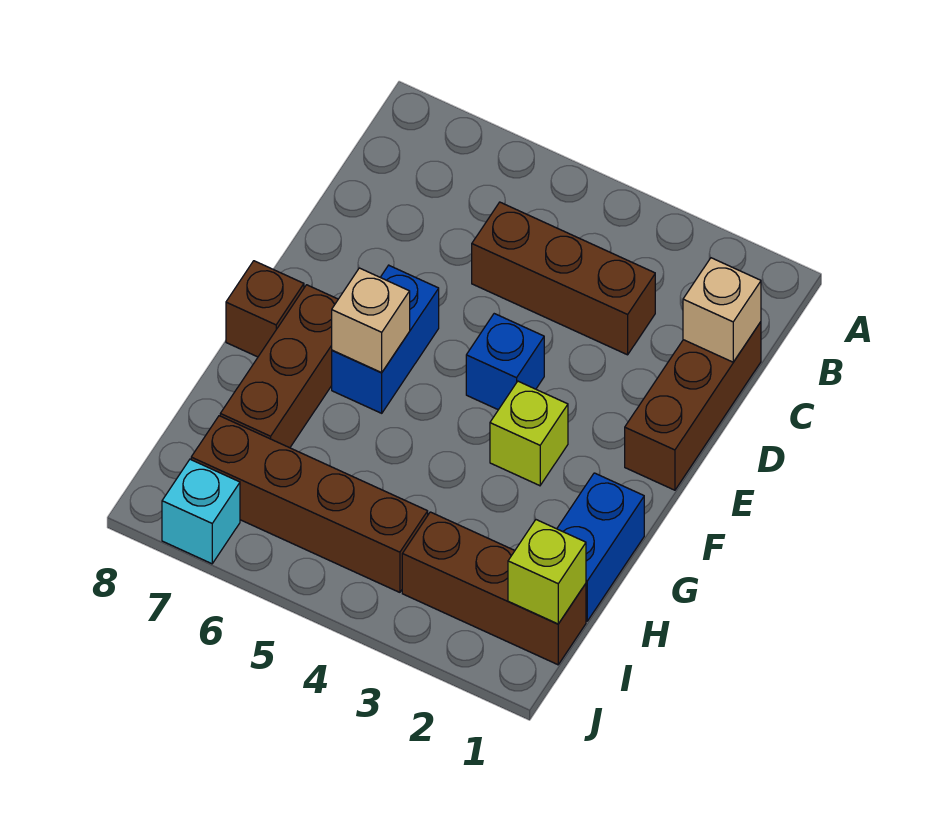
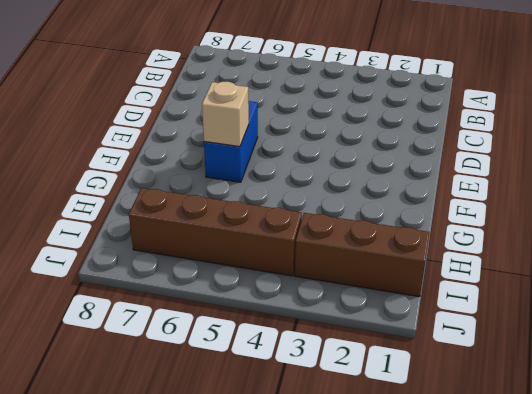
none -> brown brick C1:E1 level 1
none -> brown brick C3:C5 level 1
none -> blue brick E4 level 1

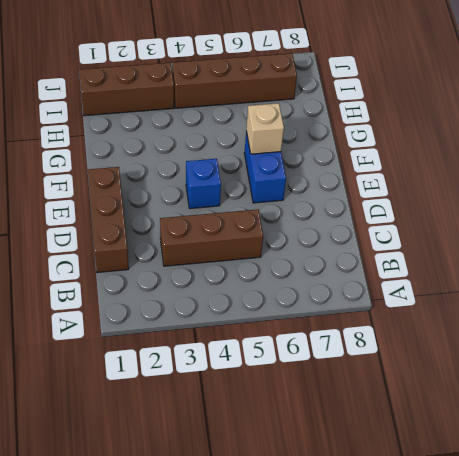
none -> lime brick F3 level 1
none -> brown brick F7:H7 level 1
none -> brown brick F8 level 1

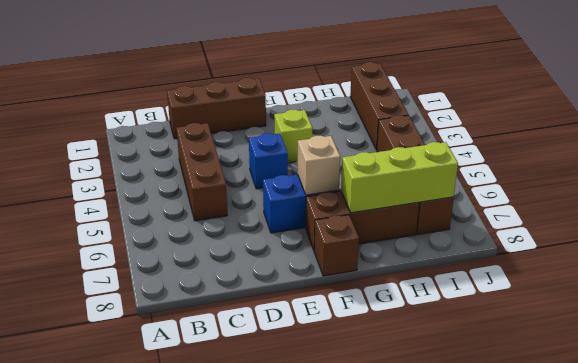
lime brick G7:I7 level 2 -> none
none -> blue brick G1:H1 level 1
none -> cyan brick J7 level 1
none -> tan brick C1 level 2

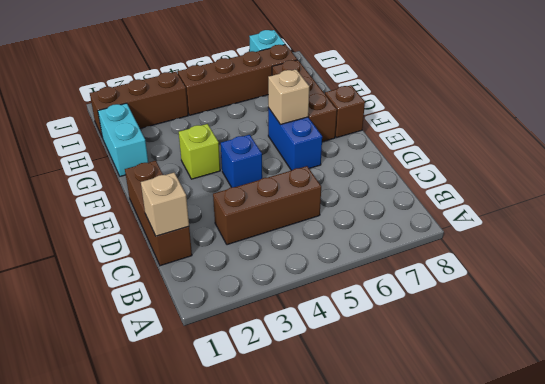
cyan brick G1:H1 level 1 -> blue brick G1:H1 level 1
none -> lime brick I1 level 2

